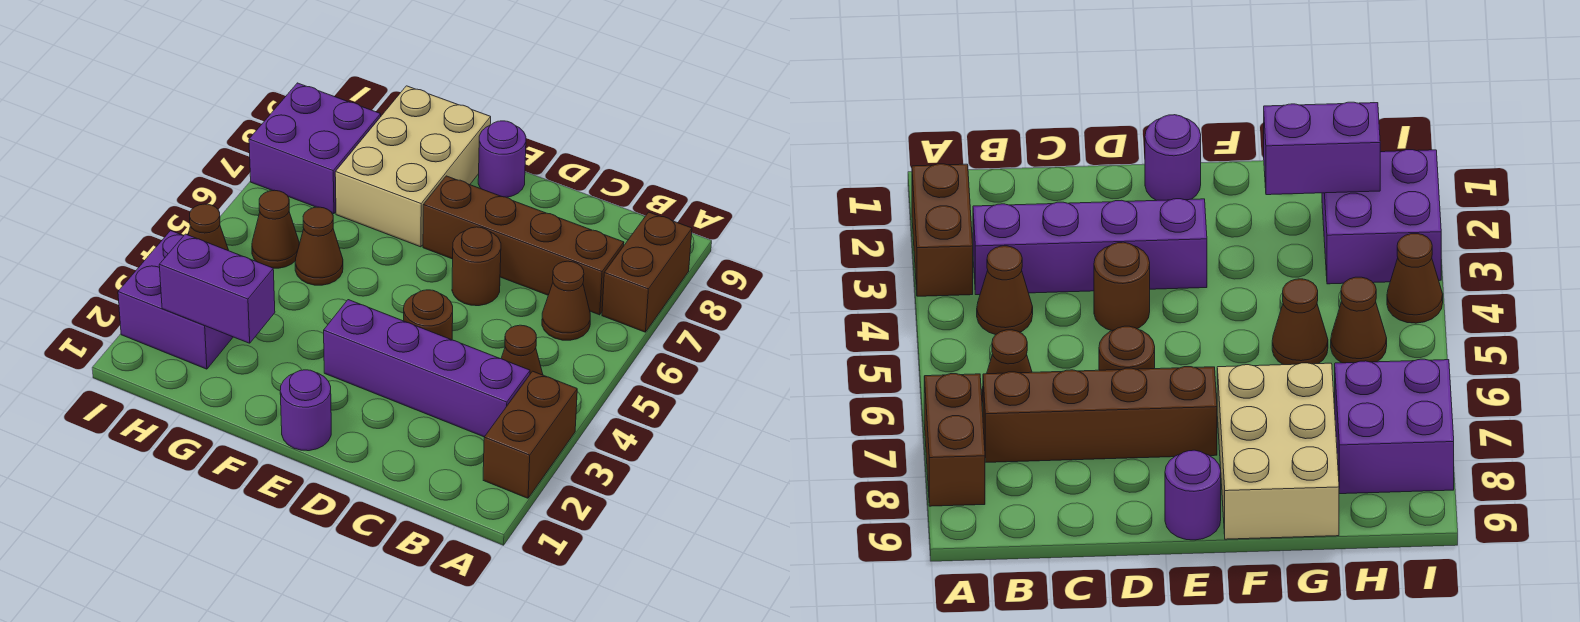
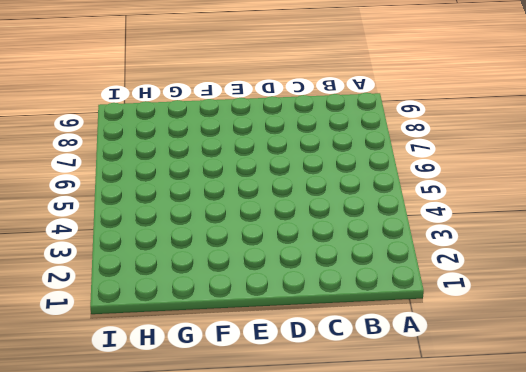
none -> brown brick A2:A3 level 1
none -> brown brick A7:A8 level 1
none -> purple brick B3:E3 level 1

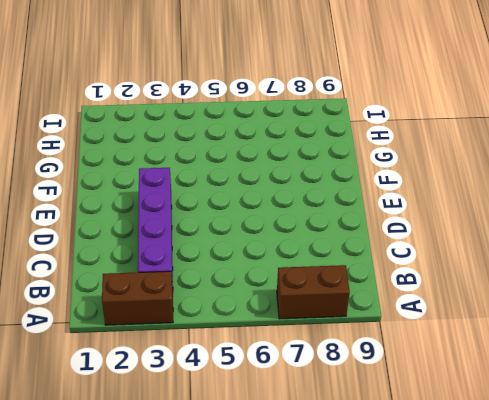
none -> brown cone B4 level 1
none -> brown cone B6 level 1
none -> brown brick B7:E7 level 1

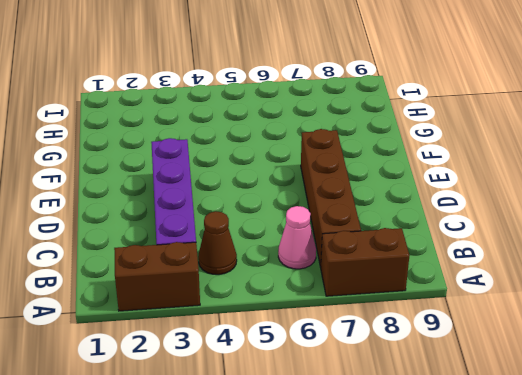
pink cone B6 level 1 -> brown cone B6 level 1
none -> brown round brick D4 level 1
none -> brown round brick D6 level 1
none -> purple round brick E1 level 1

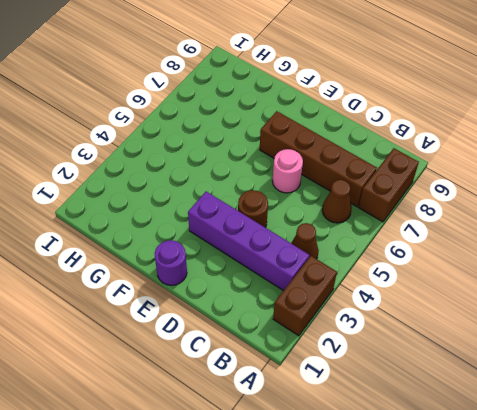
pink round brick D6 level 1 -> brown round brick D6 level 1
none -> purple round brick E9 level 1
none -> tan brick F7:G9 level 1
none -> brown cone G5 level 1

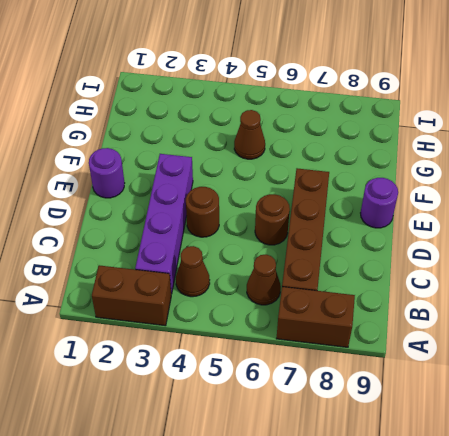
none -> tan brick F7:G9 level 1
none -> purple brick H2:I3 level 1
none -> brown cone H5 level 1

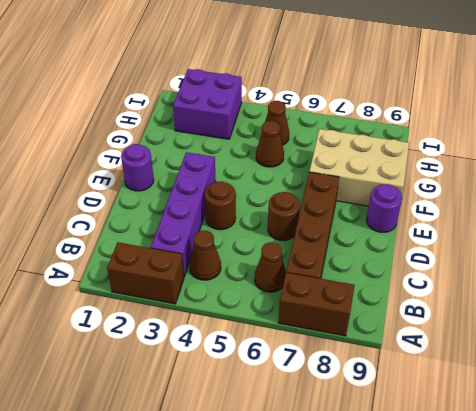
none -> purple brick H7:I8 level 1
none -> brown cone I4 level 1
none -> purple brick G2:H2 level 2

